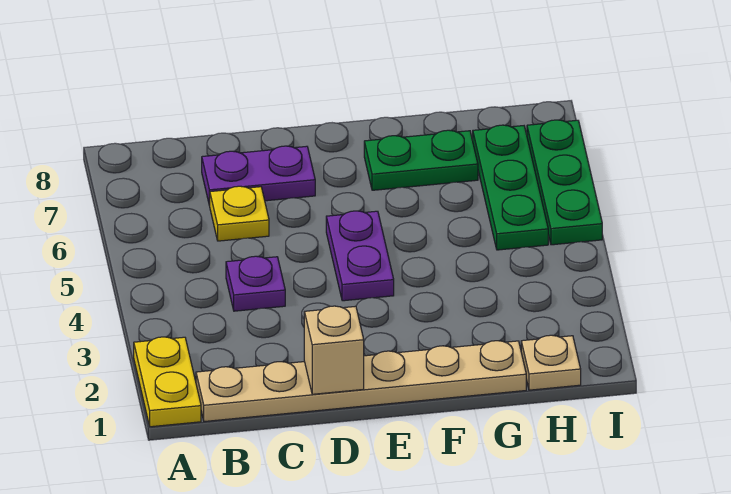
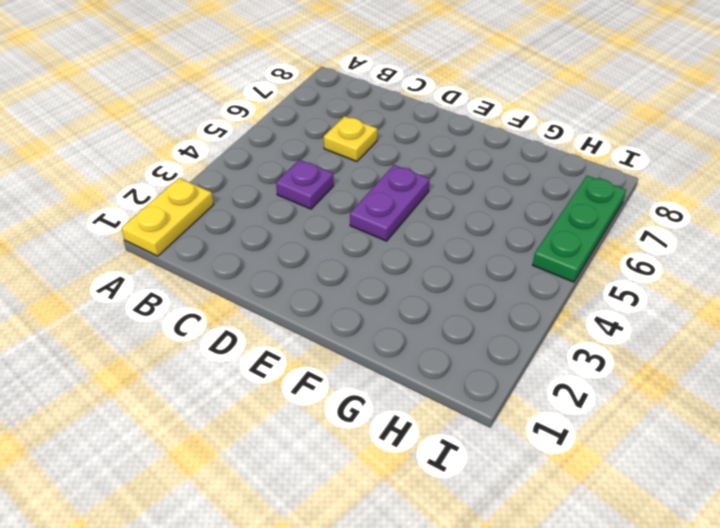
none -> tan plate B1:G1 level 1
none -> purple plate C7:D7 level 1

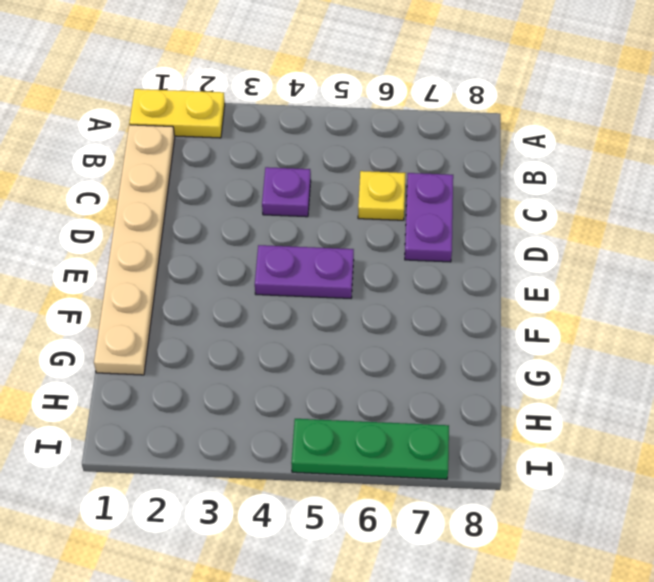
none -> green plate F7:G7 level 1
none -> tan plate H1 level 1

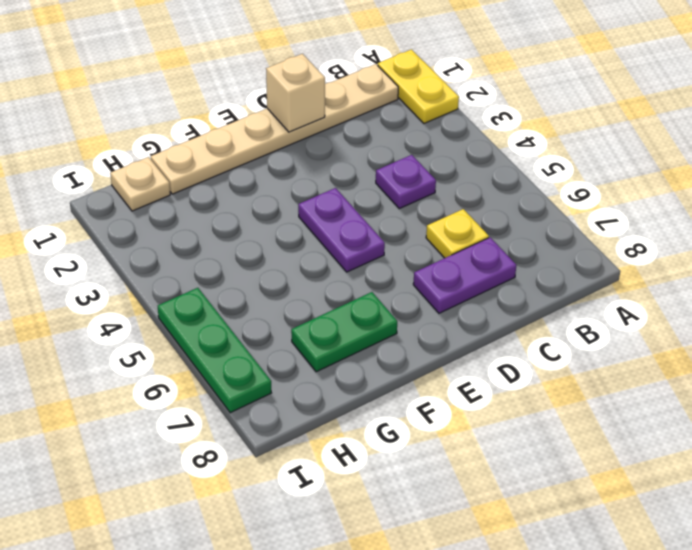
none -> green plate H5:H7 level 1

